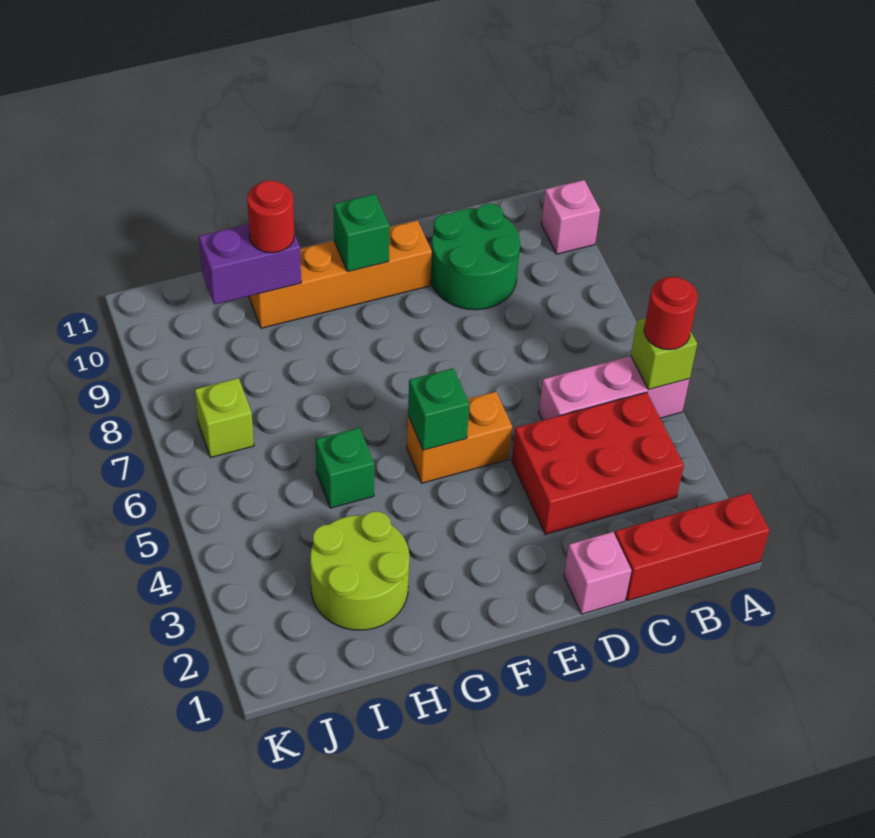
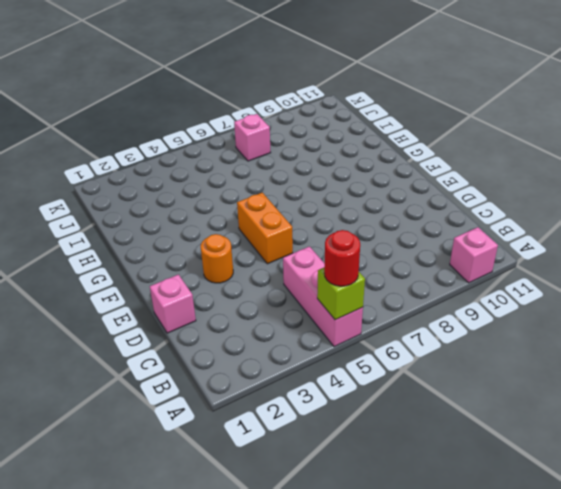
orange round brick E3 level 1 -> none
pink brick J7 level 1 -> lime brick J7 level 1
none -> red brick A1:C1 level 1
none -> red brick B3:D4 level 1
none -> green round brick C9:D10 level 1

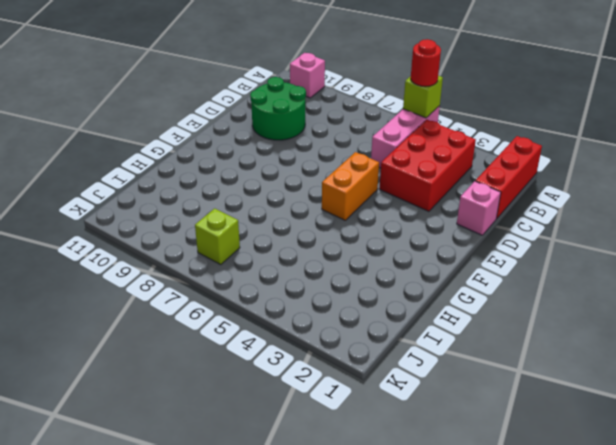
none -> orange brick E10:H10 level 1
none -> lime round brick H2:I3 level 1
none -> green brick H5 level 1

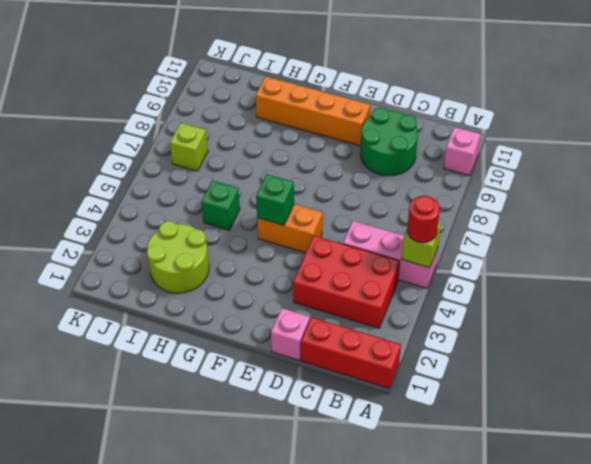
none -> green brick F10 level 2
none -> purple brick H10:I10 level 2
none -> red round brick H10 level 3

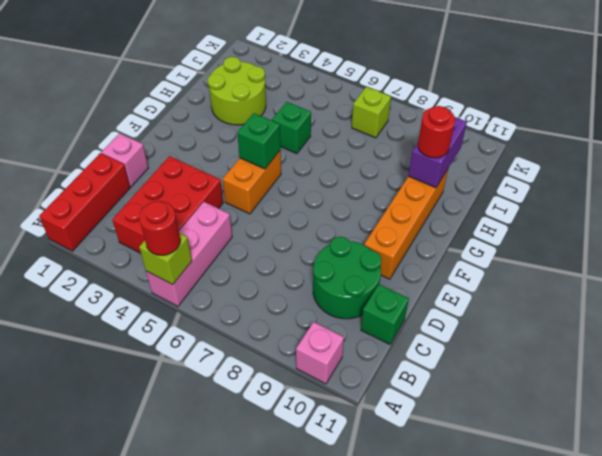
green brick C11 level 1 -> green brick F10 level 2

